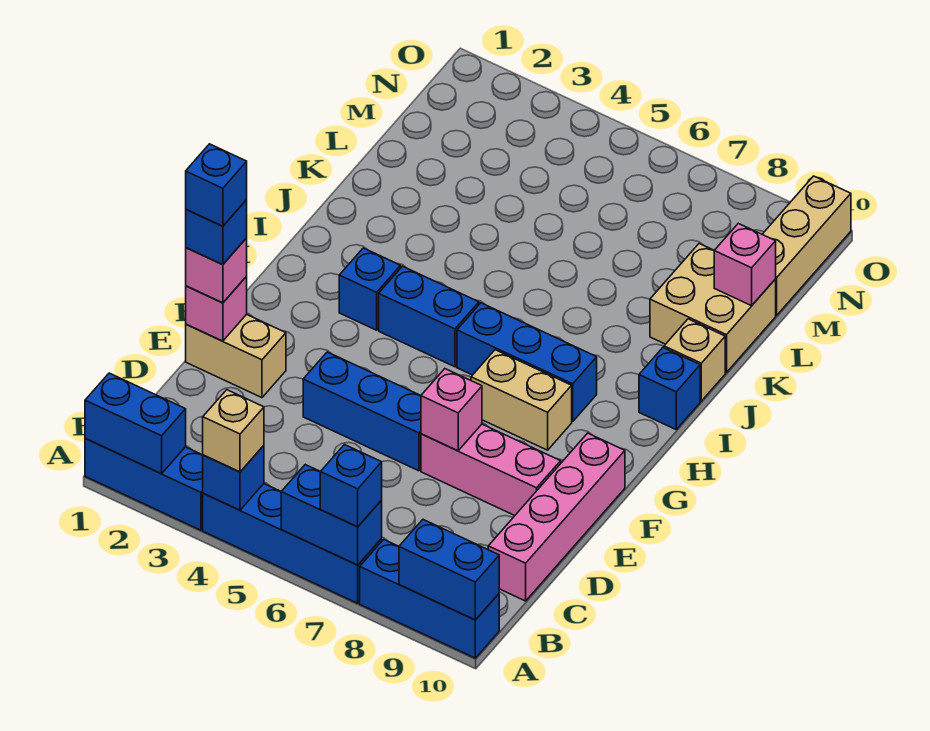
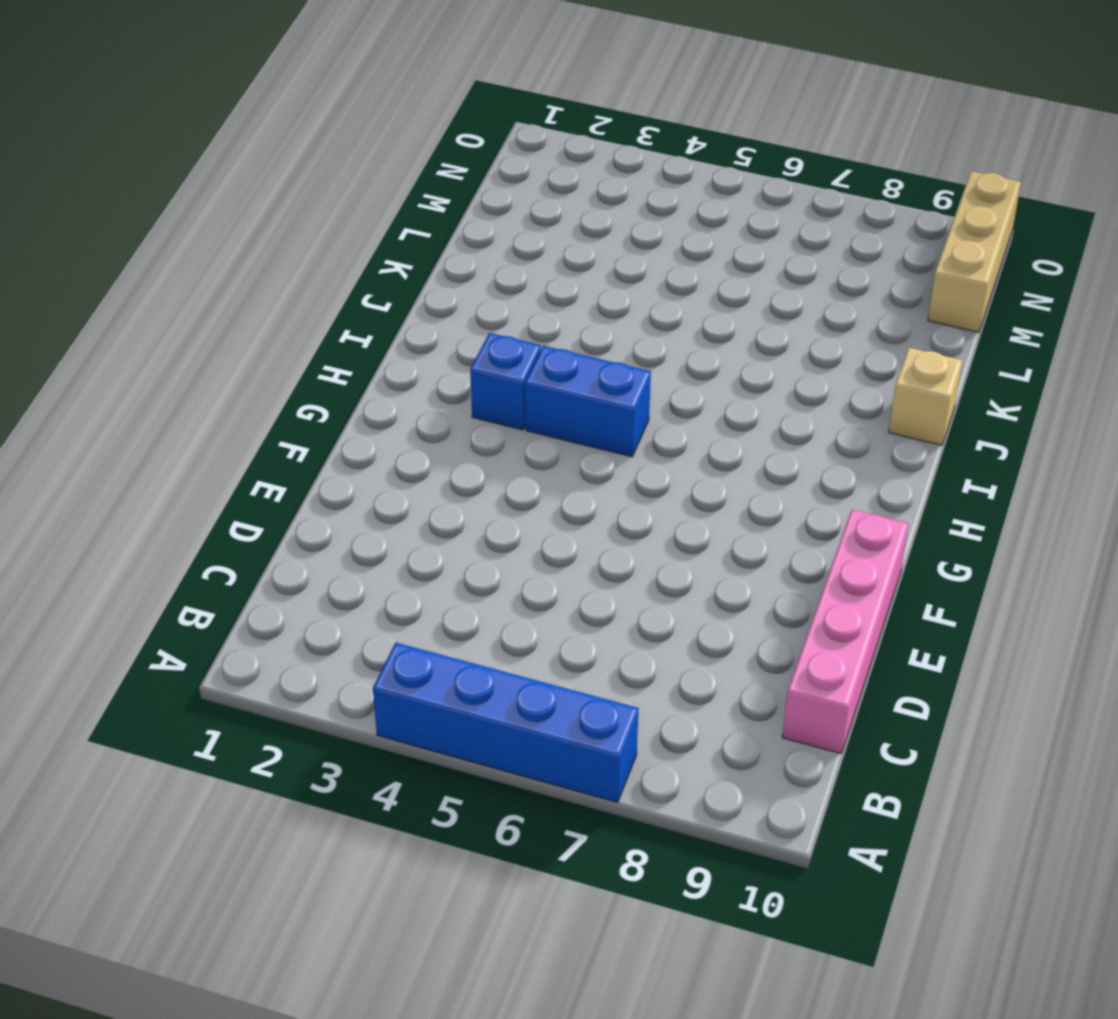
none -> blue brick A1:A3 level 1
none -> blue brick A8:A10 level 1
none -> tan brick E1:E2 level 1

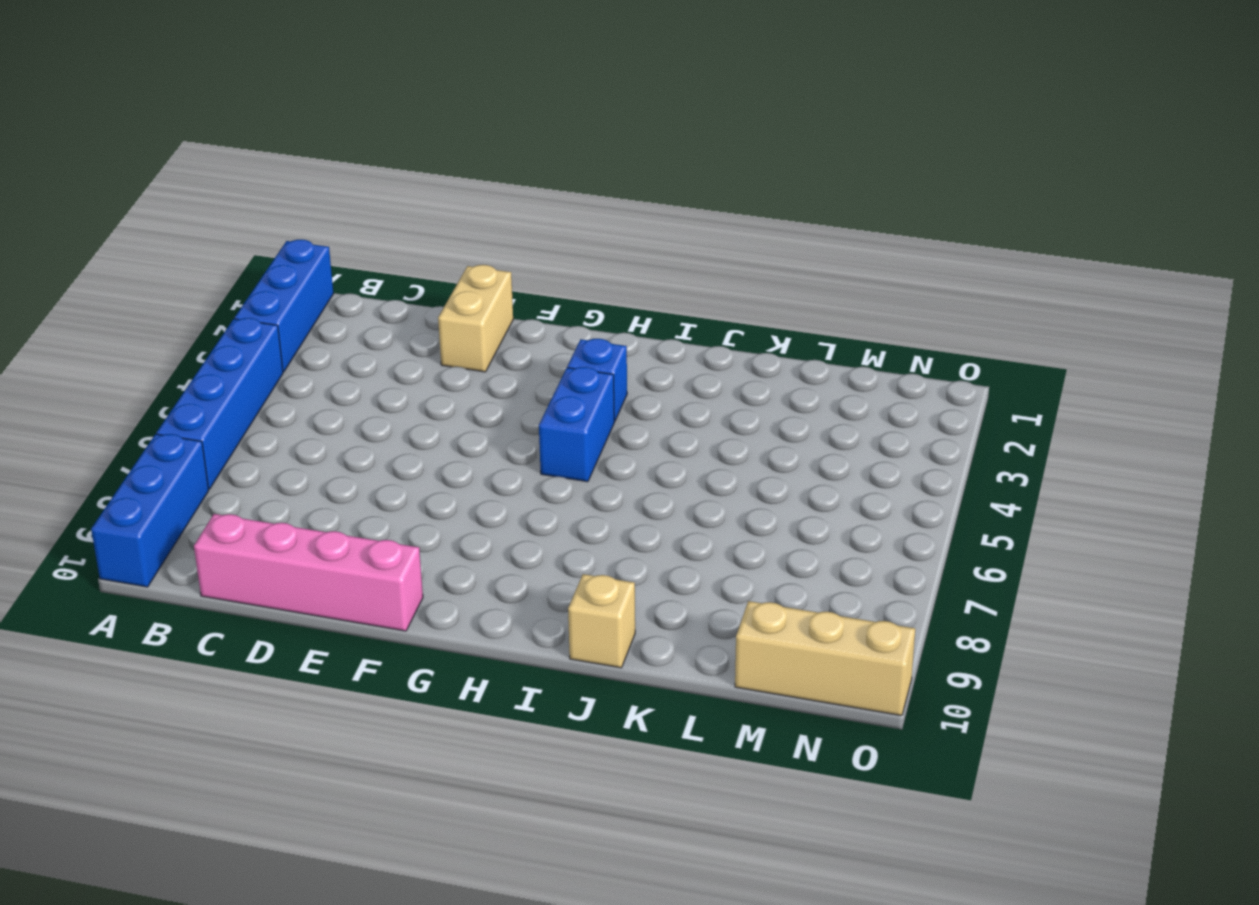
none -> blue brick E4:E6 level 1
none -> pink brick E7:E9 level 1
none -> tan brick G7:G8 level 1

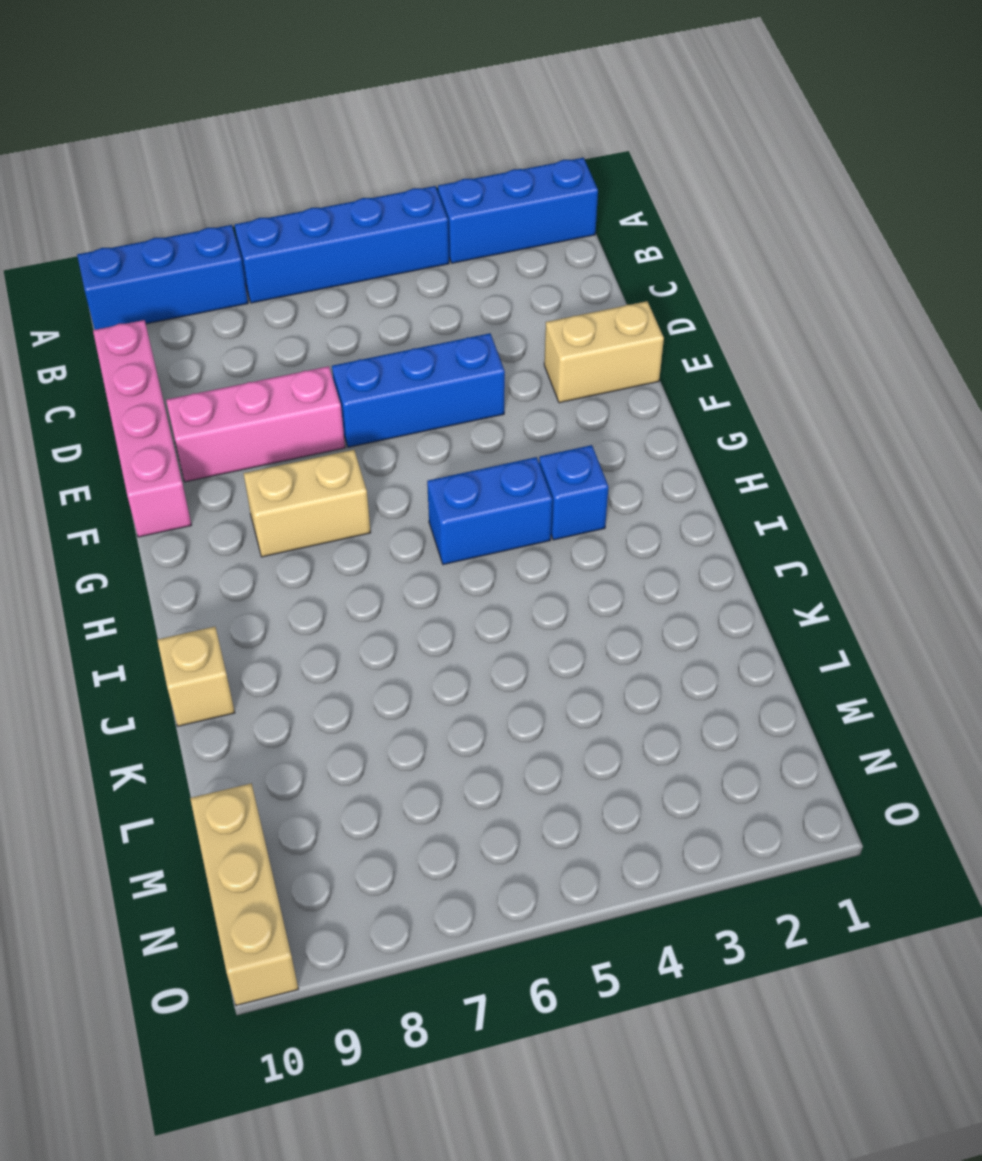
none -> blue brick H6:H8 level 1
none -> blue brick I10 level 1
none -> tan brick K9:L10 level 1

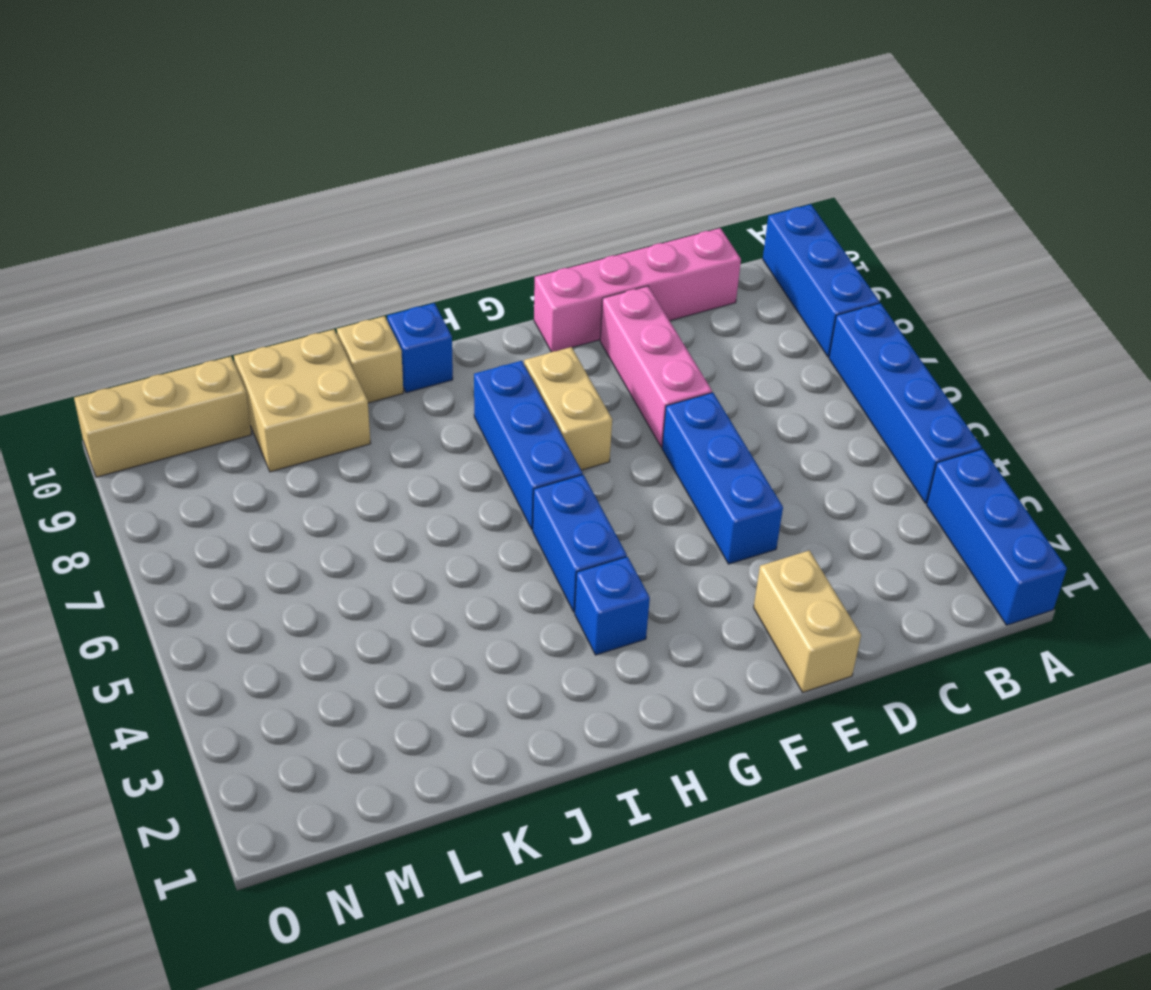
none -> blue brick A1:A2 level 2
none -> blue brick A4 level 2
none -> blue brick A6:A7 level 2

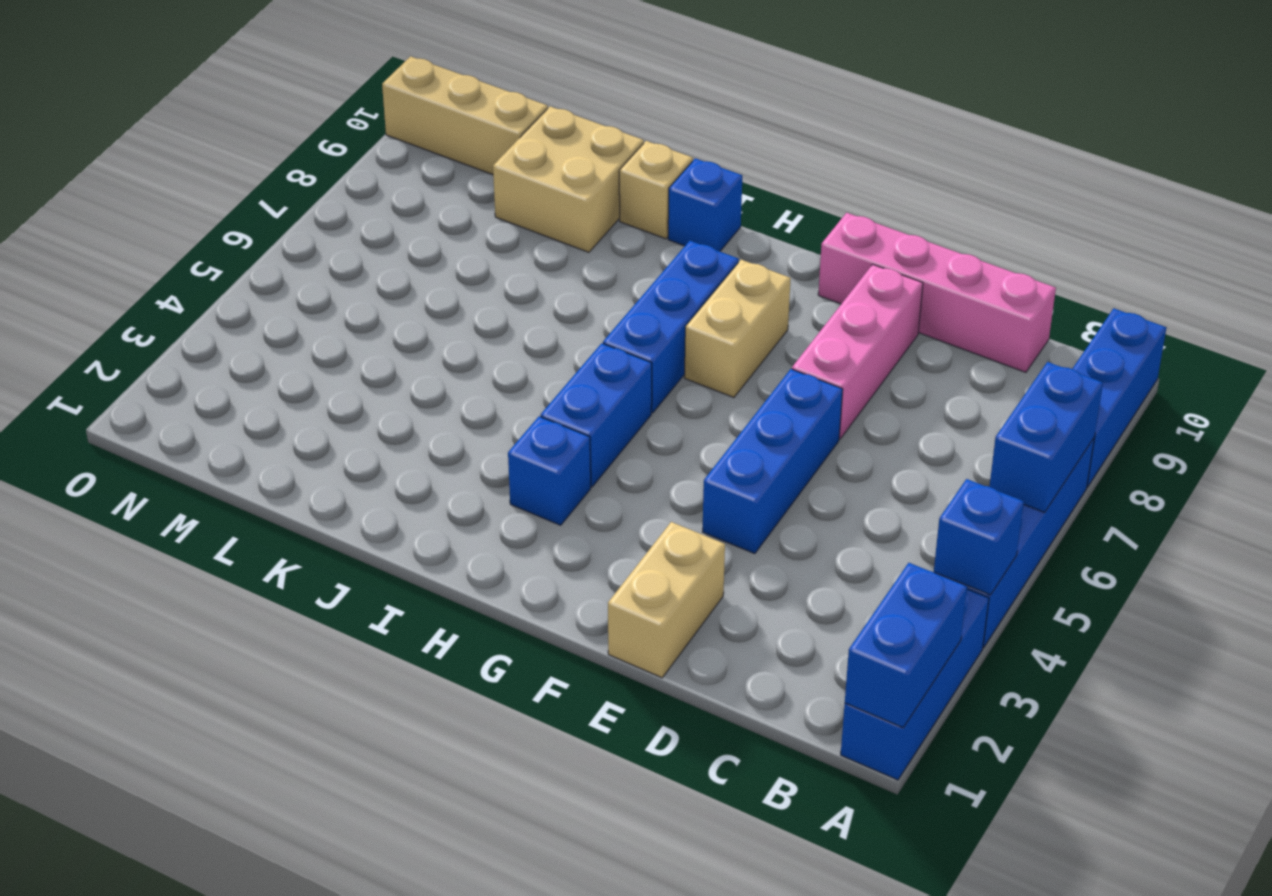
none -> blue brick A9:A10 level 2
none -> pink brick E1 level 2
none -> pink brick E7 level 2

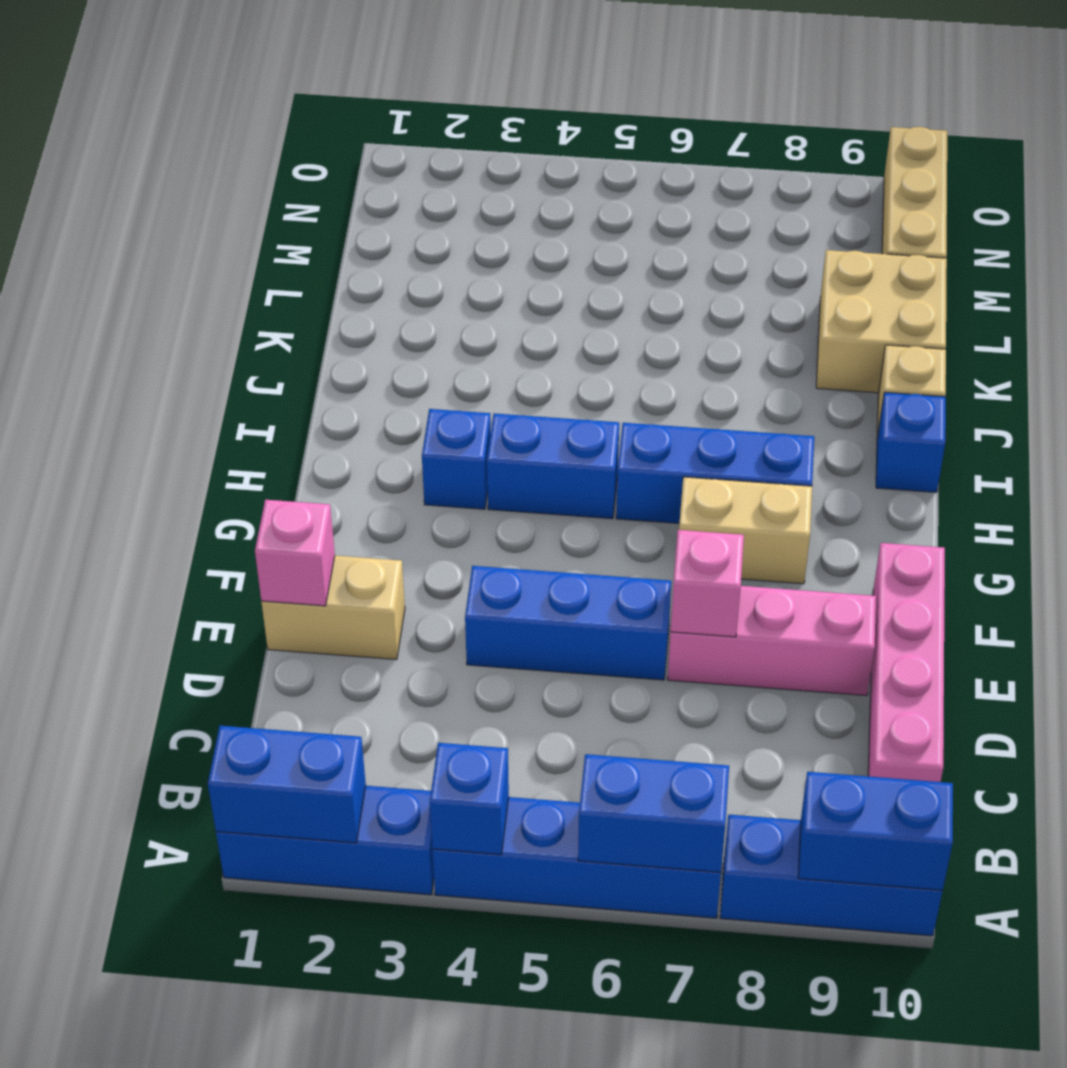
none -> pink brick L10 level 2
none -> tan brick A4 level 3
none -> blue brick A7 level 3

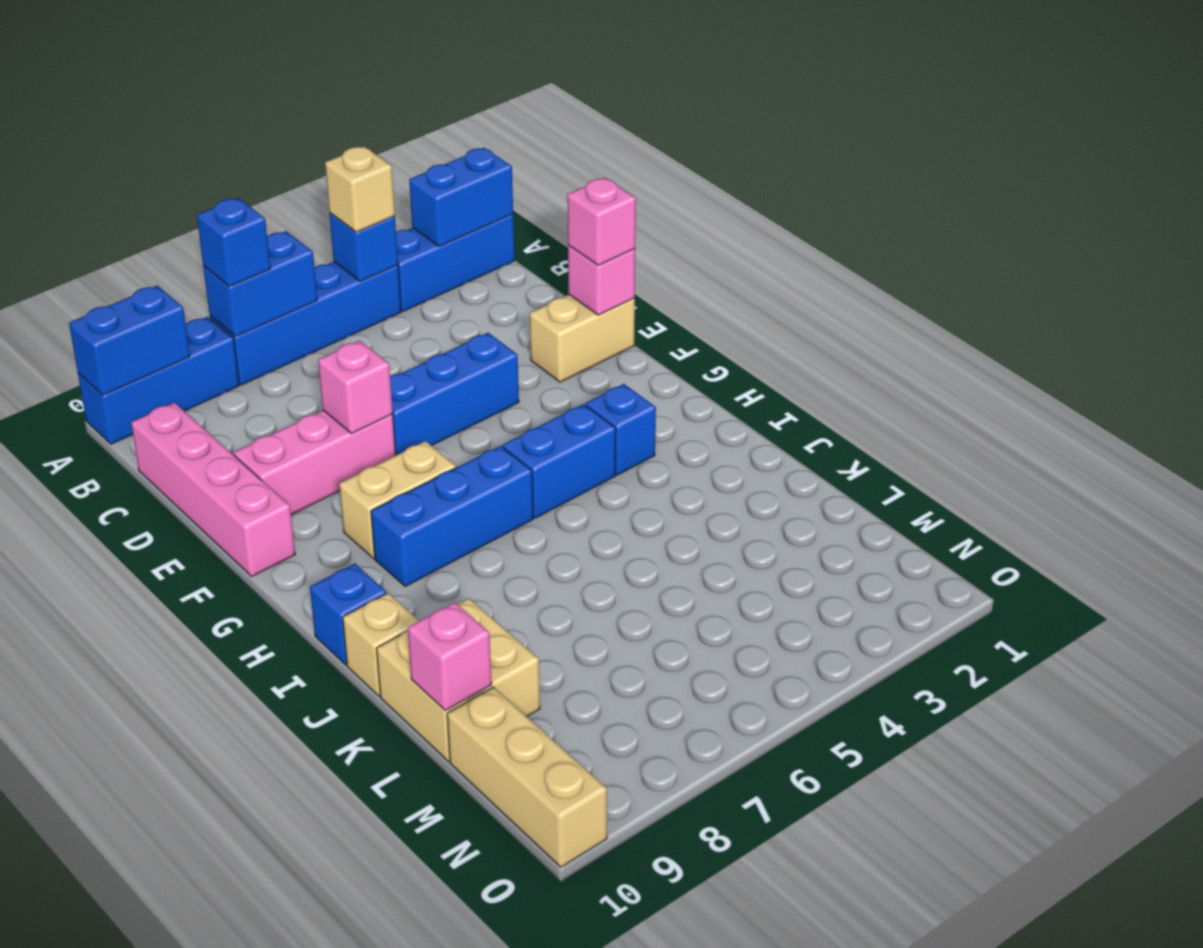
none -> blue brick E1 level 4
none -> blue brick E1 level 5

